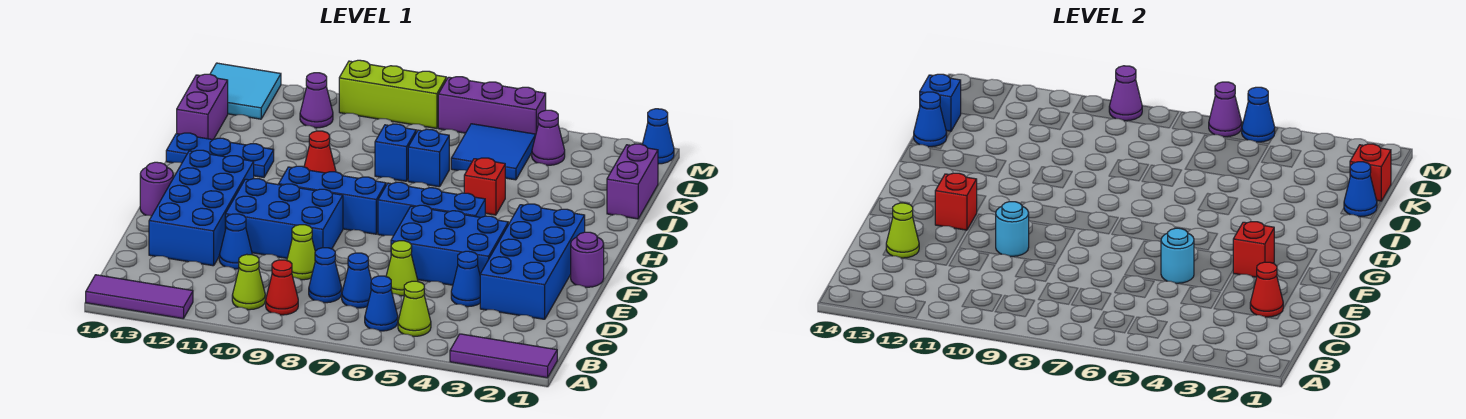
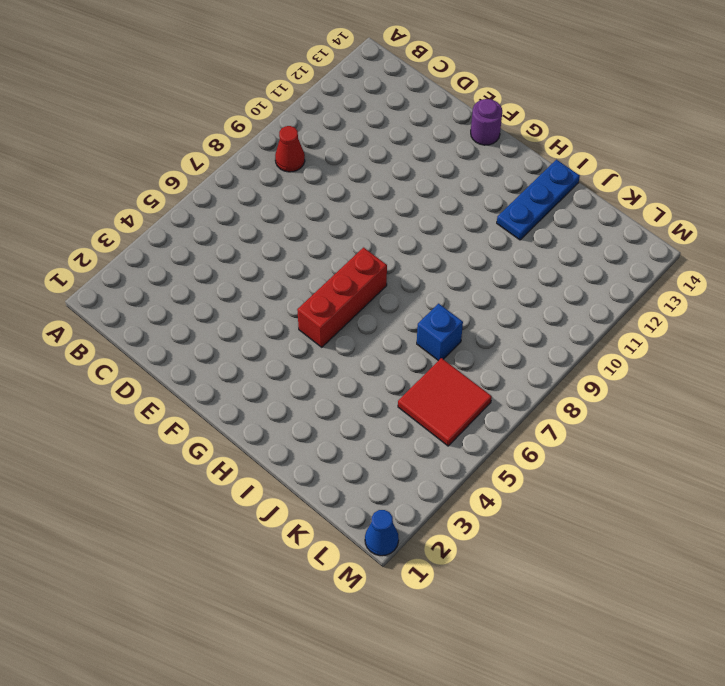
red brick G5:G7 level 1 -> blue brick G5:G7 level 1
red tile K5:L6 level 1 -> blue tile K5:L6 level 1
none -> purple tile A1:A3 level 1
none -> purple tile A12:A14 level 1
none -> lime cone B5 level 1
none -> blue cone B6 level 1

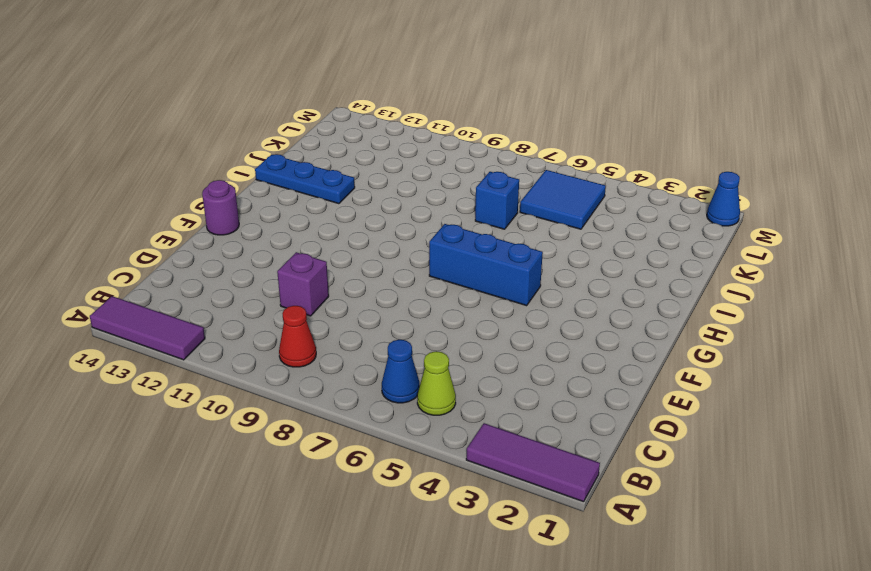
purple brick D10 level 1 -> none
none -> lime cone B10 level 1
none -> blue cone C7 level 1
none -> blue cone C8 level 1
none -> blue brick D2:G3 level 1

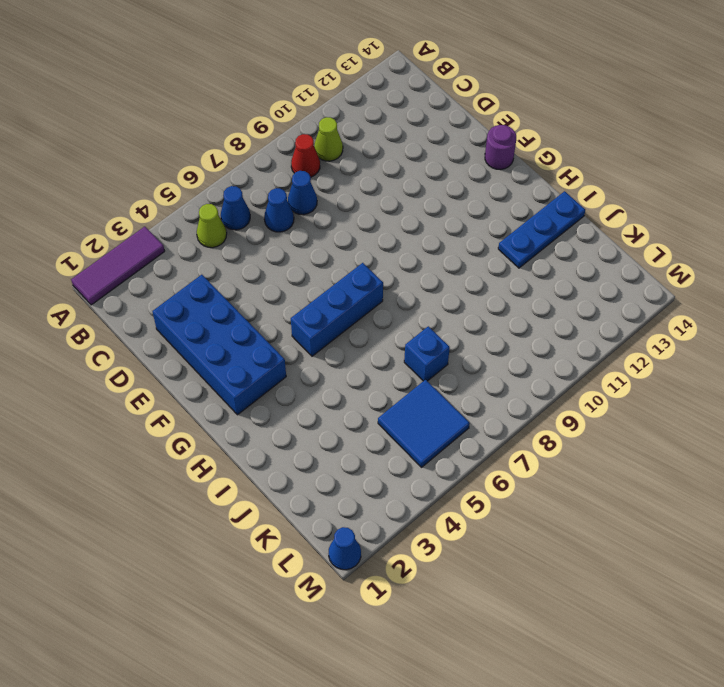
none -> purple tile A12:A14 level 1
none -> blue cone D4 level 1
none -> lime cone D6 level 1
none -> lime cone D9 level 1

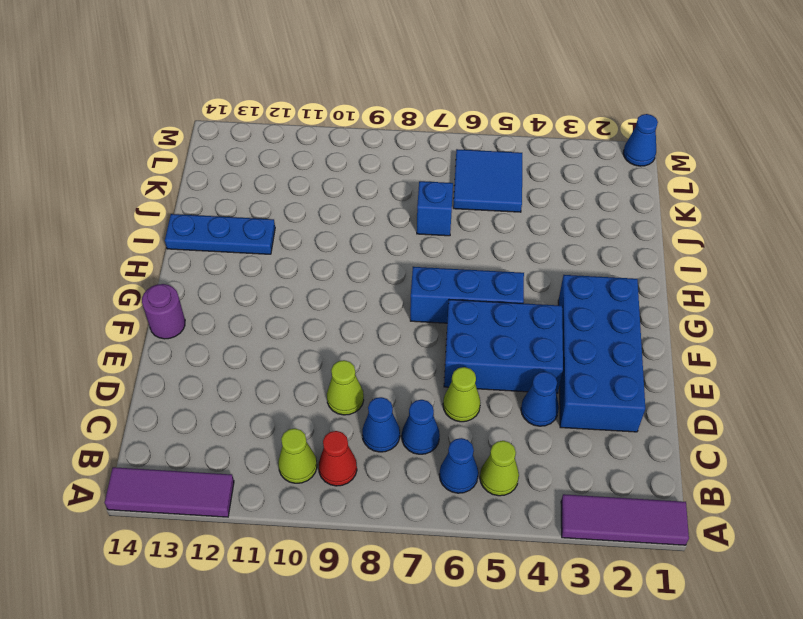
none -> blue cone D11 level 1
none -> blue brick D12:G13 level 1
none -> blue brick E9:F11 level 1
none -> purple round brick F1 level 1

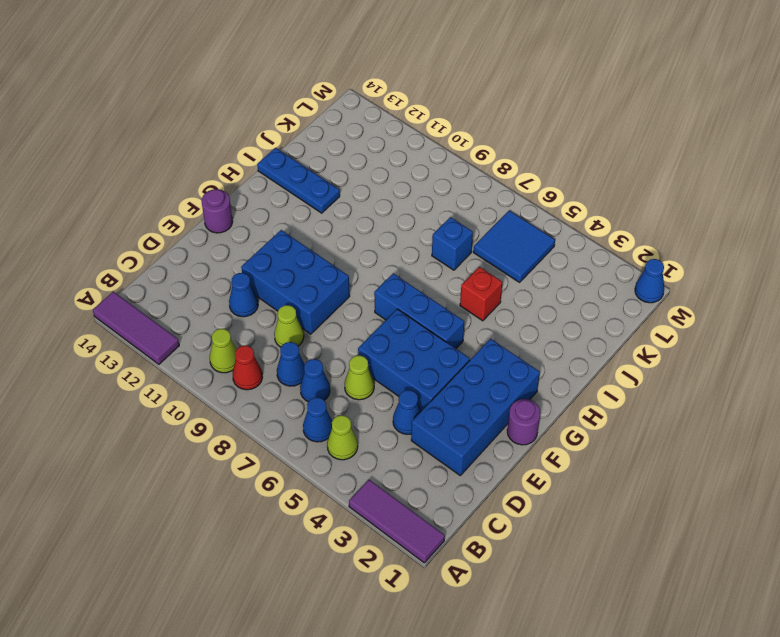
none -> blue brick D12:G13 level 1
none -> blue brick G8:G10 level 1
none -> red cone I10 level 1
none -> purple brick J1:K1 level 1

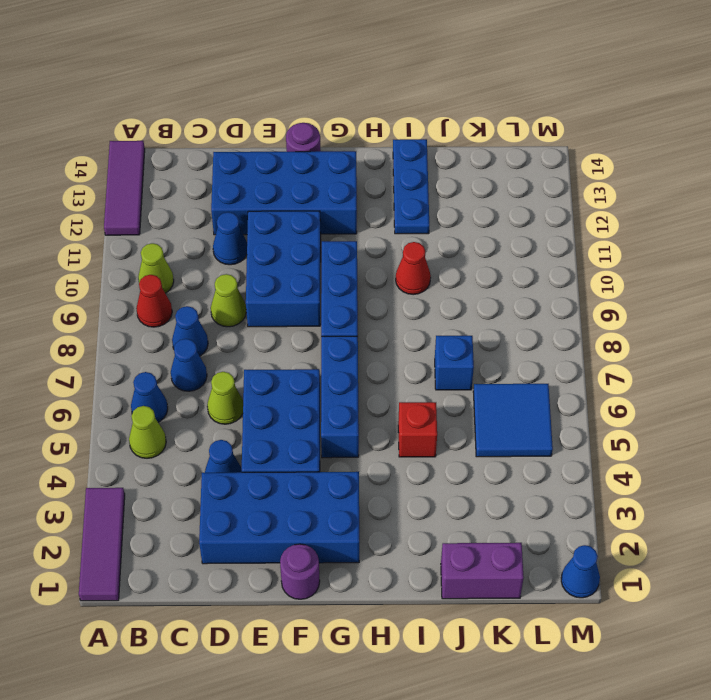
none -> blue brick J8 level 1
none -> purple brick J14:K14 level 1
none -> purple cone L4 level 1
none -> purple cone L11 level 1

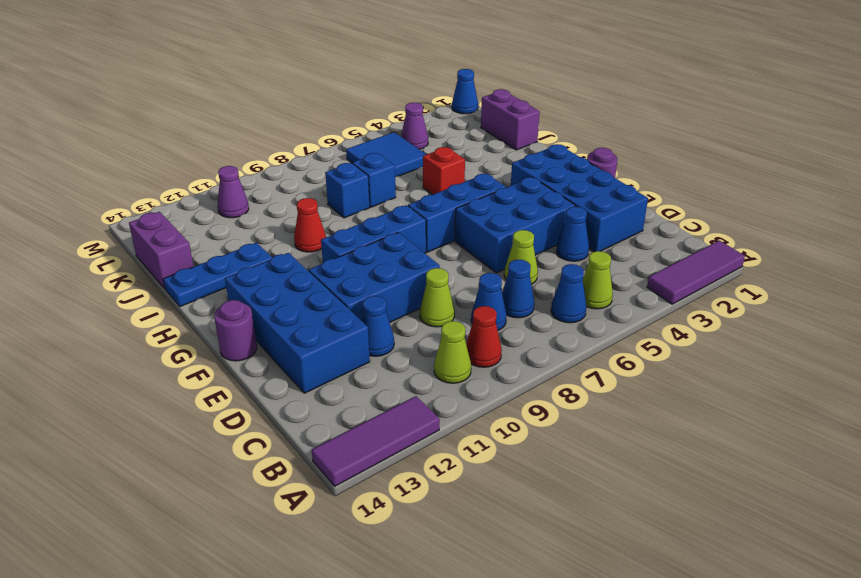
none -> cyan tile L13:M14 level 1
none -> purple brick M5:M7 level 1
none -> lime brick M8:M10 level 1
none -> red cone D2 level 2

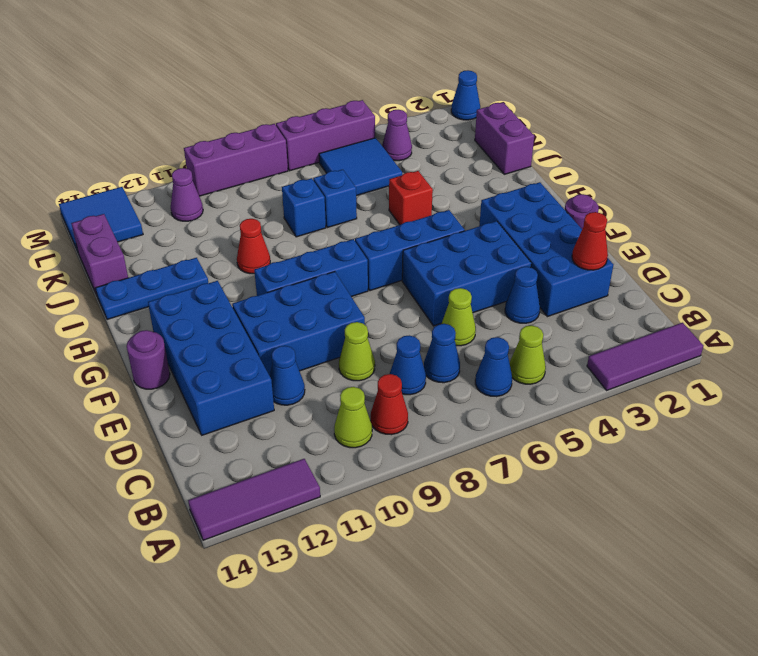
blue tile L13:M14 level 1 -> cyan tile L13:M14 level 1
purple brick M8:M10 level 1 -> lime brick M8:M10 level 1
none -> lime cone D13 level 2
none -> cyan round brick E5 level 2
none -> cyan round brick E10 level 2
none -> red brick F3 level 2

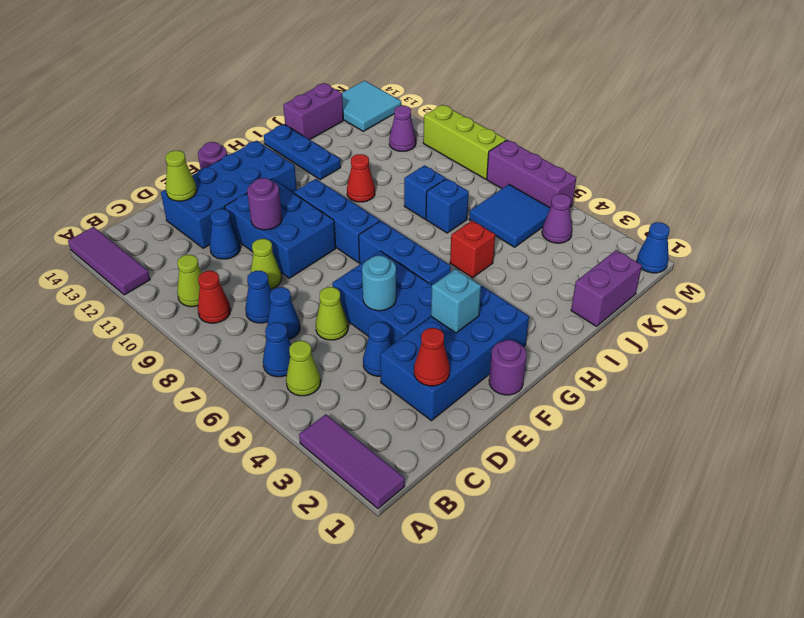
purple round brick E10 level 2 -> cyan round brick E10 level 2
cyan brick F3 level 2 -> red brick F3 level 2
none -> red brick F12 level 2
none -> blue cone J1 level 2
none -> blue cone J14 level 2
none -> red brick K1 level 2

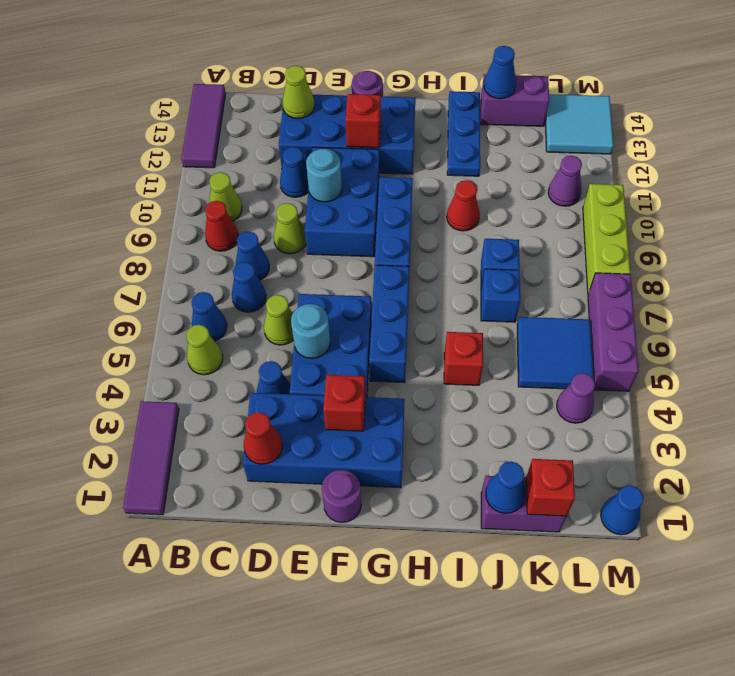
none -> blue brick K14 level 2
none -> blue cone M5 level 2
none -> purple cone M6 level 2
none -> purple cone M9 level 2

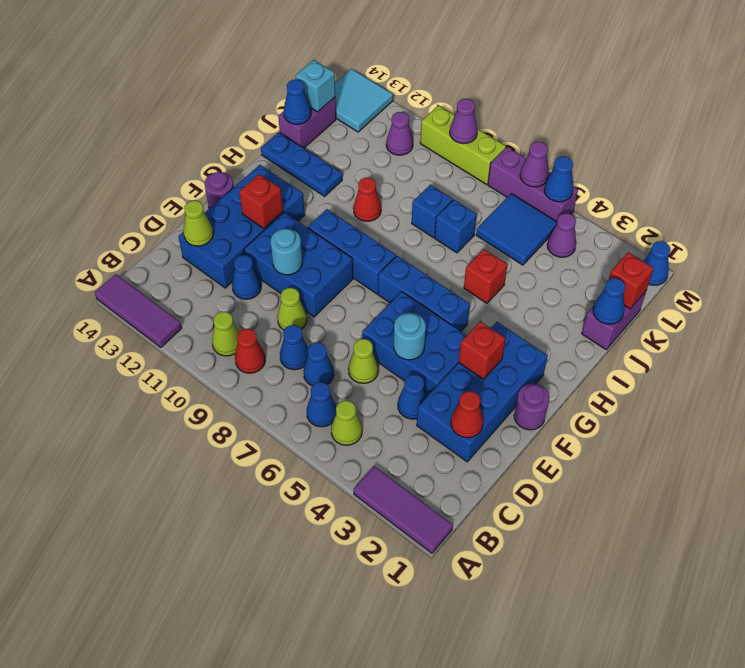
cyan brick K14 level 2 -> blue brick K14 level 2

